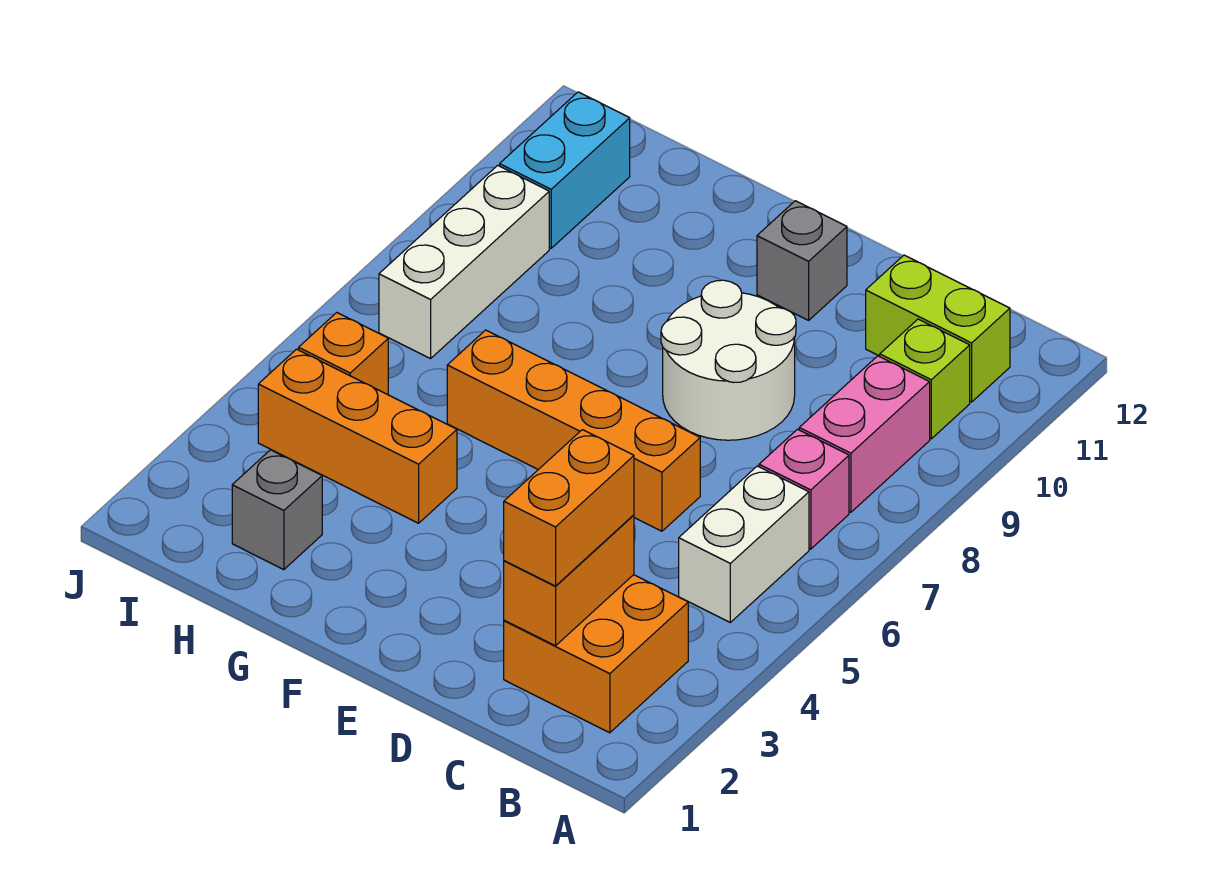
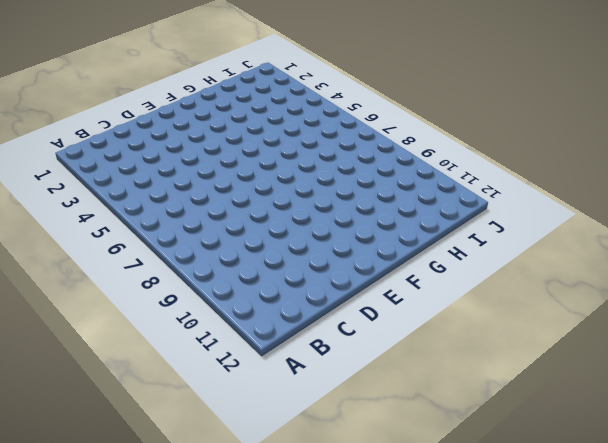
none -> orange brick B2:C3 level 1
none -> white brick B5:B6 level 1
none -> pink brick B7 level 1

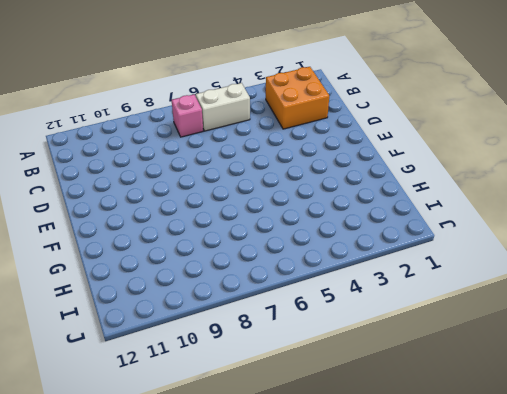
none -> pink brick B8:B9 level 1
none -> lime brick B10 level 1
none -> lime brick B11:C11 level 1

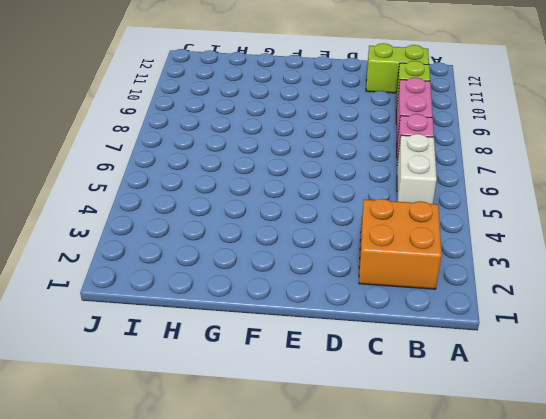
none -> orange brick D6:G6 level 1
none -> white round brick D8:E9 level 1
none -> grey brick E11 level 1

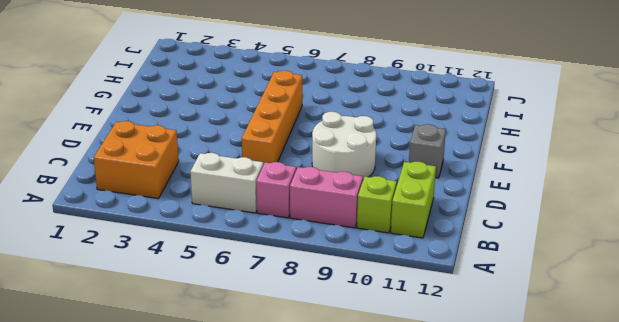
none -> orange brick G4:I4 level 1
none -> grey brick H2 level 1
none -> orange brick I5 level 1

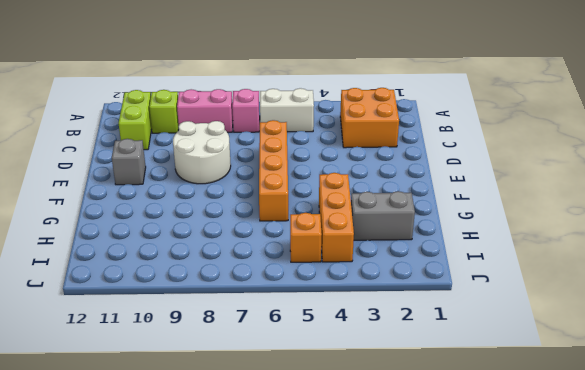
grey brick H2:H3 level 1 -> grey brick H2 level 1
none -> white brick I7:I9 level 1
none -> cyan brick I10:I11 level 1
none -> orange brick C2:C3 level 2

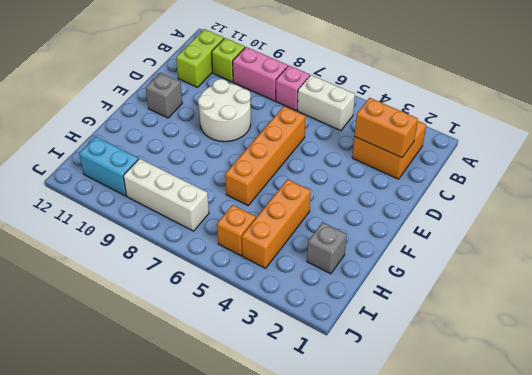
none -> orange brick C2:C3 level 3

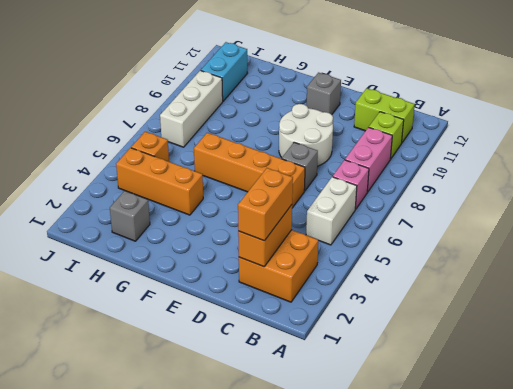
grey brick D7 level 1 -> none

